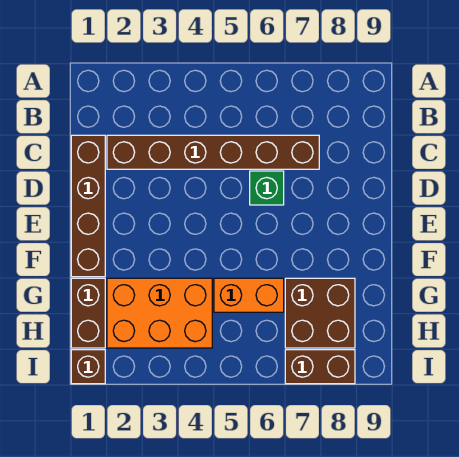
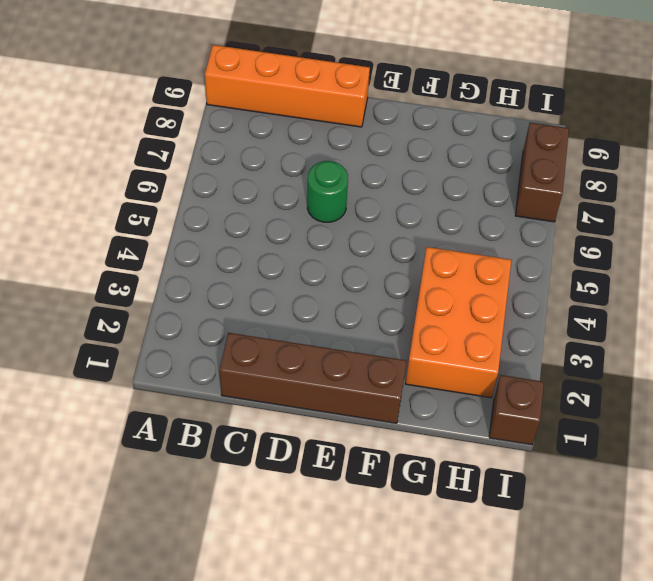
orange brick A9:D9 level 1 -> none
green round brick D6 level 1 -> green brick D6 level 1
none -> brown brick C2:C7 level 1
none -> brown brick G1:H1 level 1

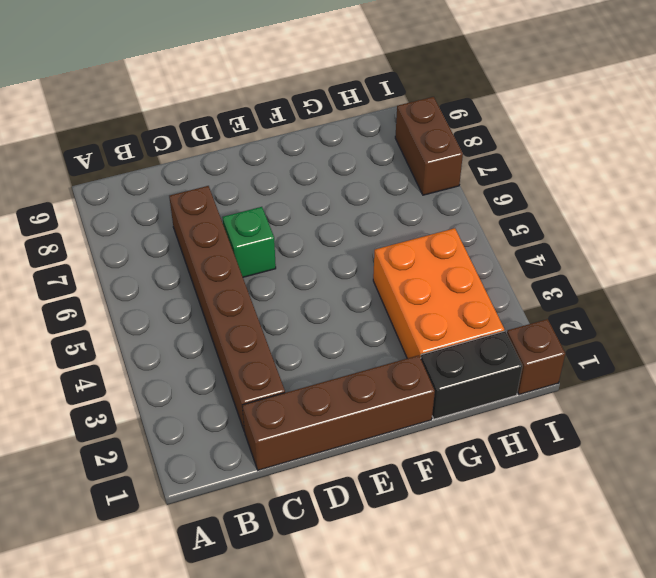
black brick G1:H1 level 1 -> brown brick G1:H1 level 1
none -> orange brick G5:G6 level 1
none -> brown brick G7:H8 level 1

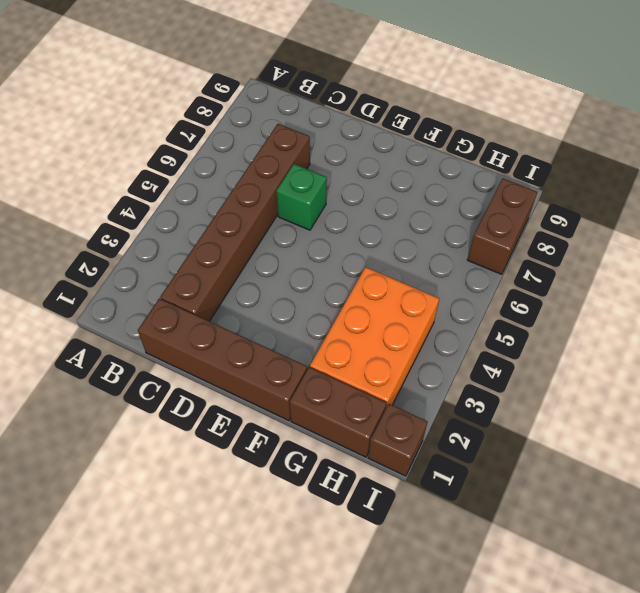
none -> orange brick G5:G6 level 1
none -> brown brick G7:H8 level 1

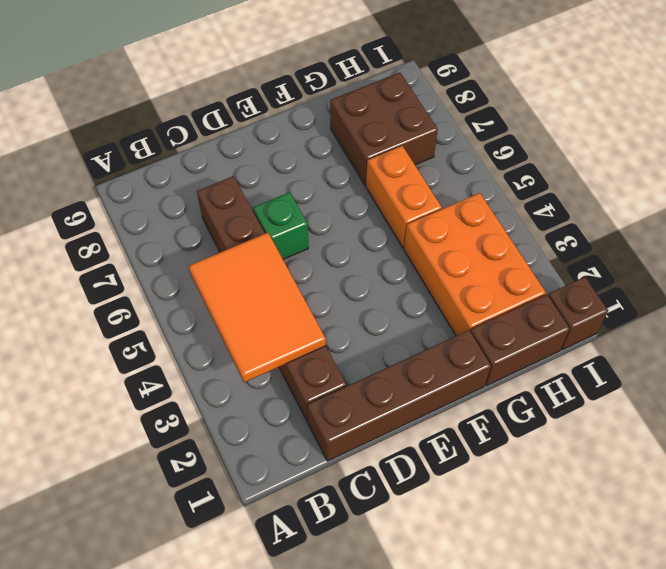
orange tile B3:C5 level 2 -> none
none -> brown brick I7:I8 level 1

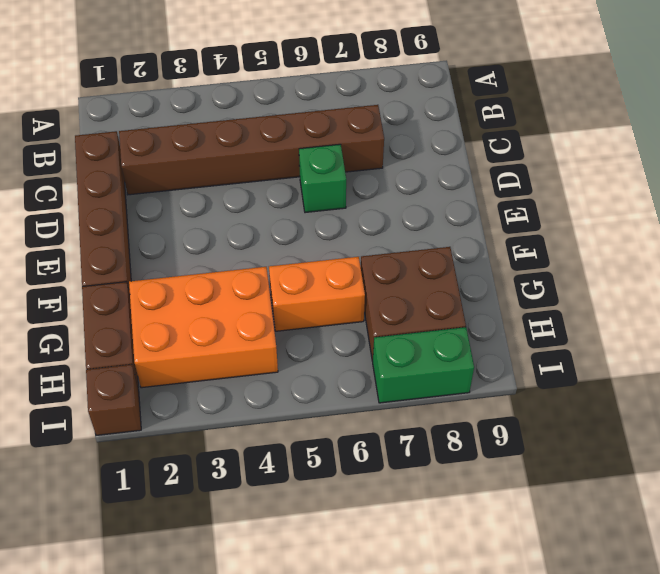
green brick I7:I8 level 1 -> brown brick I7:I8 level 1

